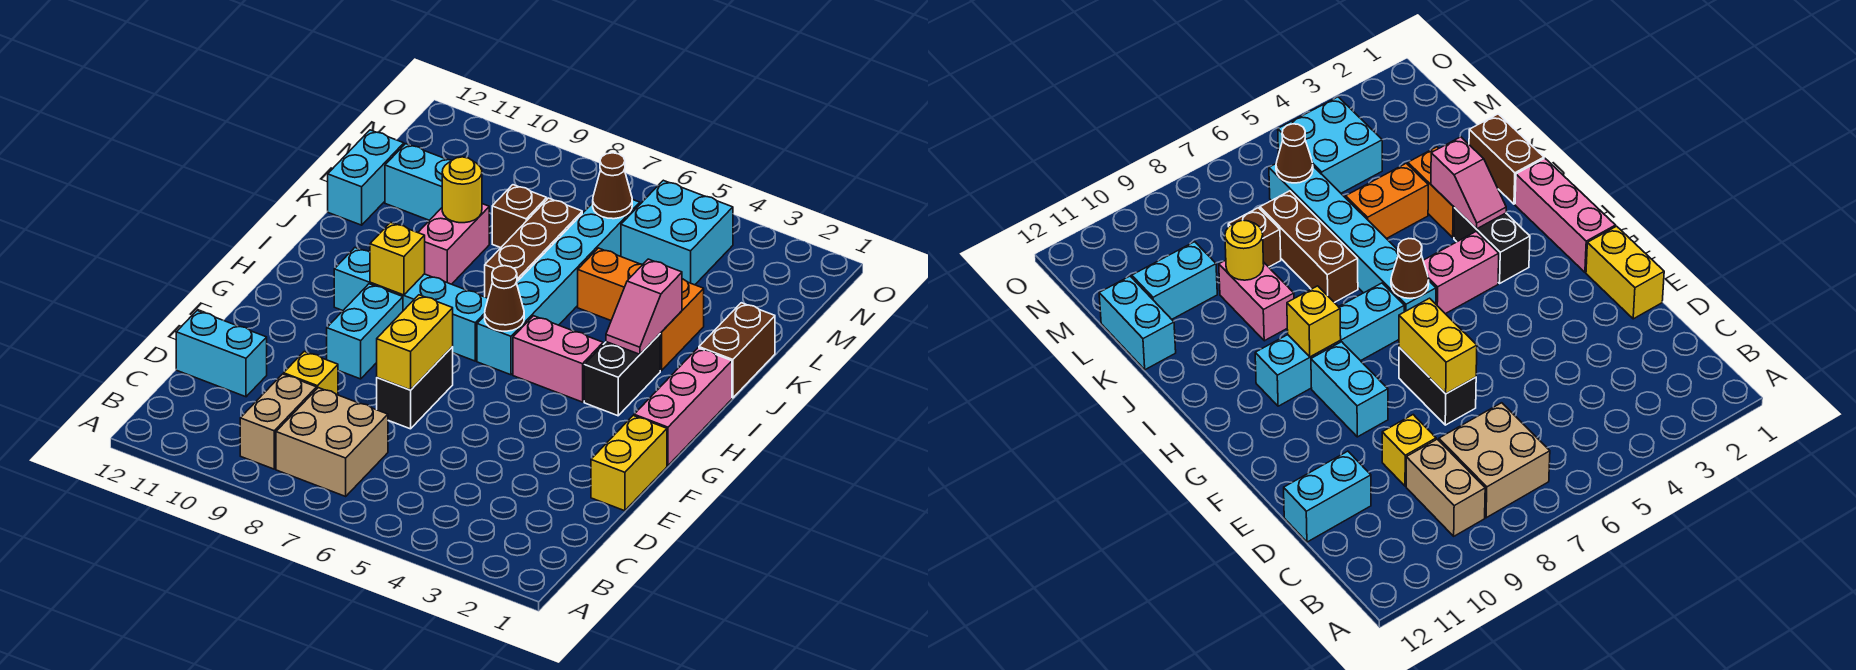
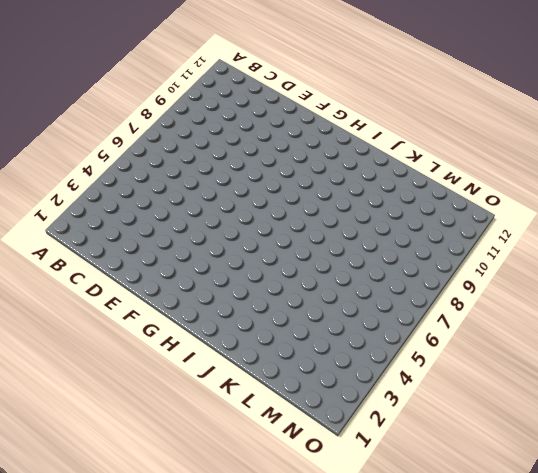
none -> tan brick B7:C8 level 1
none -> tan brick B9:C9 level 1
none -> yellow brick D9 level 1

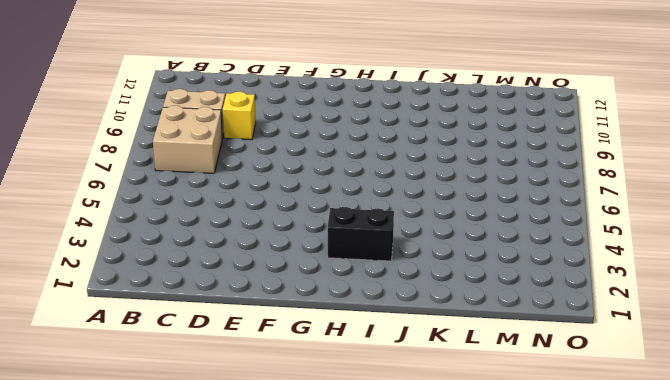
none -> cyan brick D11:D12 level 1
none -> yellow brick E1:F1 level 1
none -> black brick E7:F7 level 1

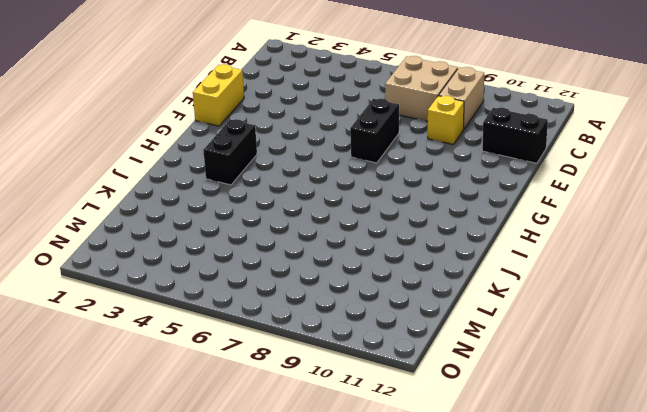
black brick D11:D12 level 1 -> cyan brick D11:D12 level 1
none -> cyan brick F9:G9 level 1
none -> pink brick G1:I1 level 1
none -> pink brick H4:H5 level 1

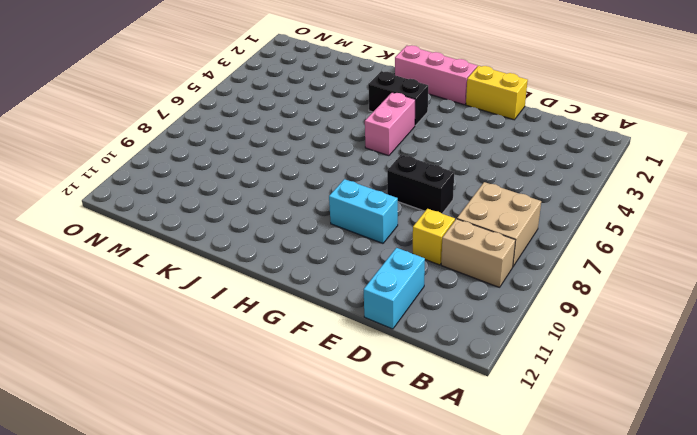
none -> cyan brick H6:M6 level 1
none -> cyan brick H7:H10 level 1
none -> brown brick J1:K1 level 1

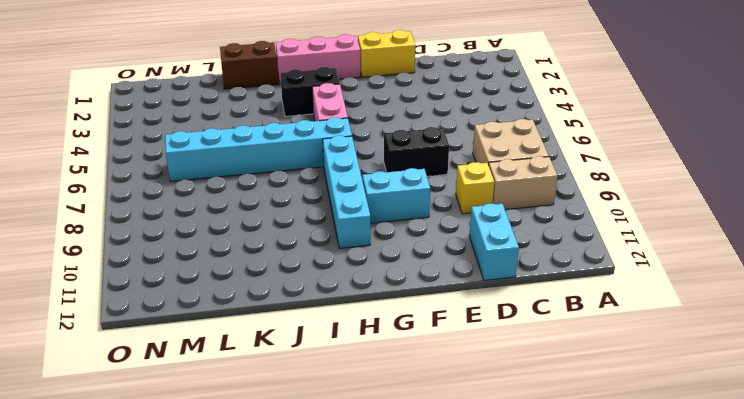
none -> orange brick J3:K3 level 1
none -> brown brick J7:L7 level 1
none -> pink brick J9:K9 level 1

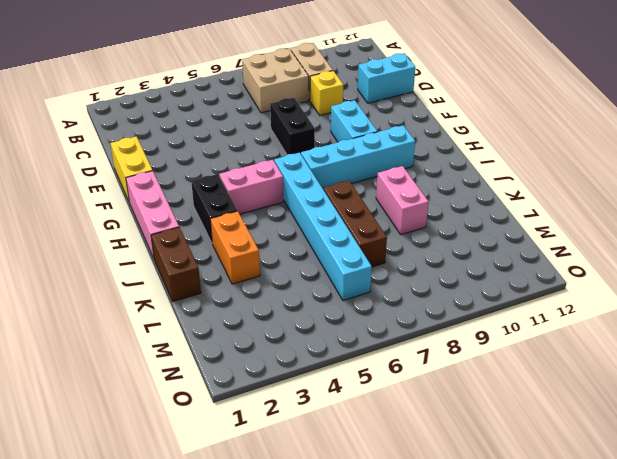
none -> orange brick K4:K5 level 1
none -> cyan brick K12:L12 level 1
none -> brown brick L8 level 1

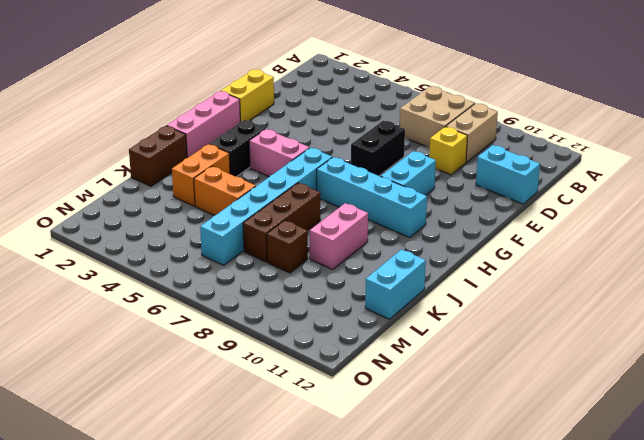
none -> cyan brick L10:L11 level 1
none -> cyan brick M4:N5 level 1
none -> yellow brick E7:F7 level 2

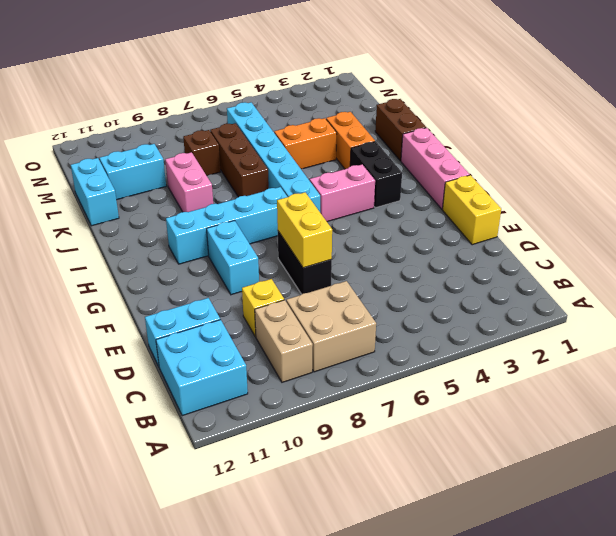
cyan brick B11:C12 level 1 -> cyan brick M4:N5 level 1
none -> brown cone H6 level 2
none -> yellow brick H9 level 2
none -> pink slope I3:J3 level 2 top J

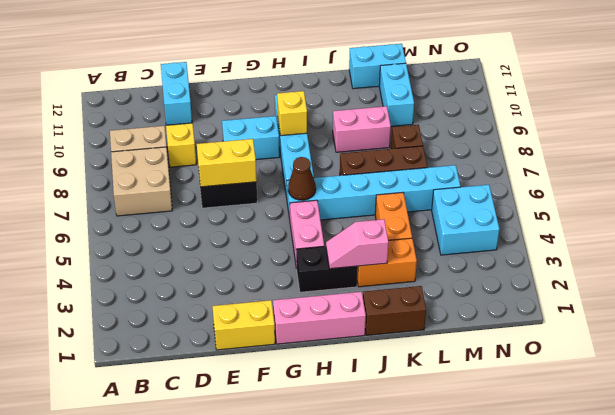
none -> yellow round brick K9 level 2
none -> brown cone M6 level 2

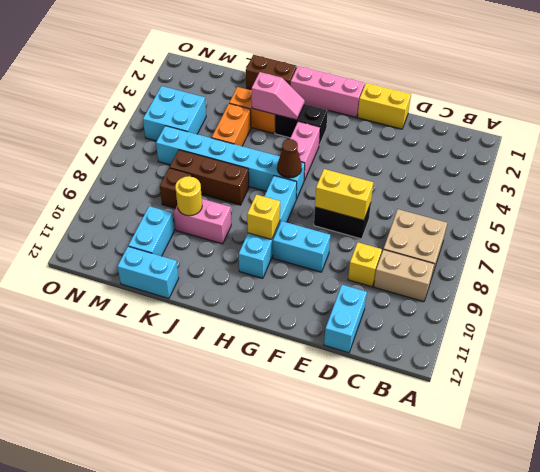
none -> brown cone M6 level 2

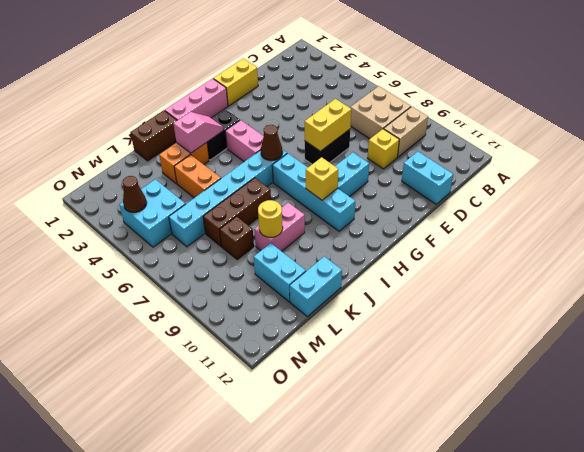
brown cone N4 level 2 -> brown cone M6 level 2

